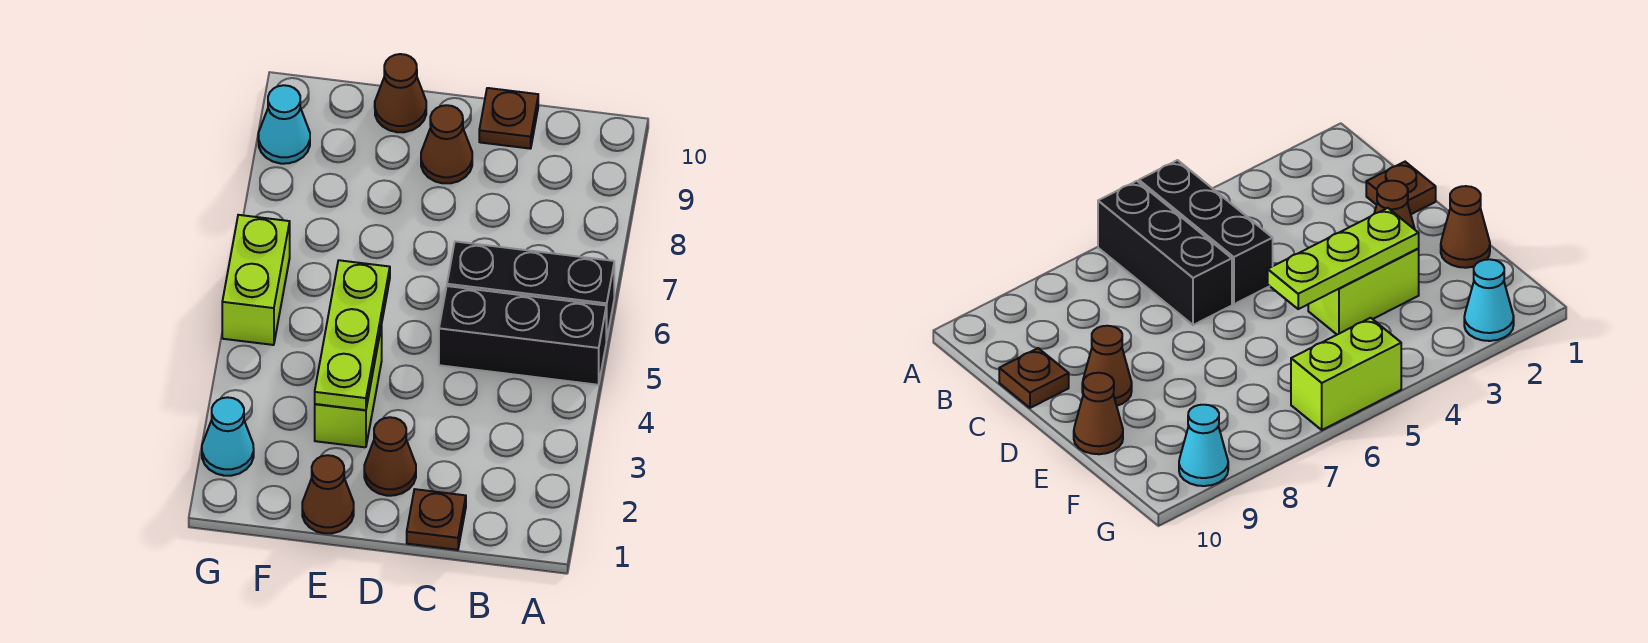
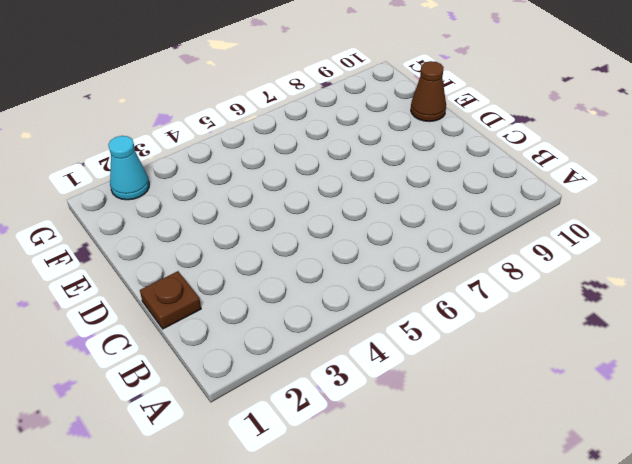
none -> black brick A5:C5 level 1
none -> black brick A6:C6 level 1
none -> brown plate C10 level 1

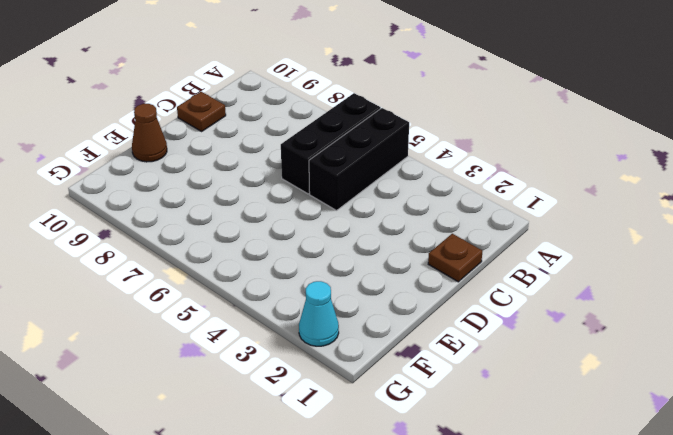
none -> brown cone D2 level 1
none -> brown cone D9 level 1
none -> brown cone E1 level 1

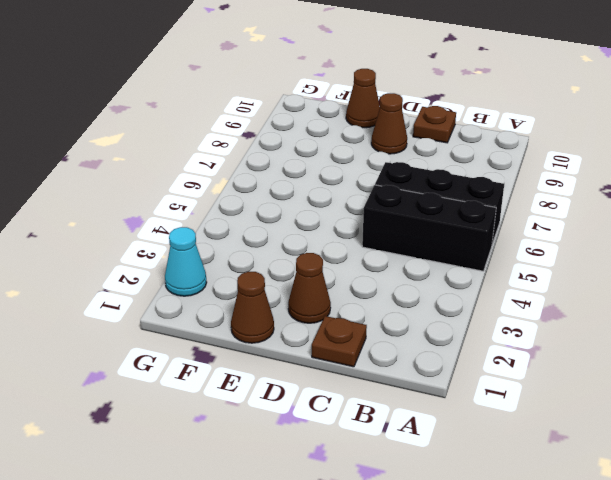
none -> lime brick E3:E4 level 1
none -> lime brick G5:G6 level 1
none -> cyan cone G9 level 1

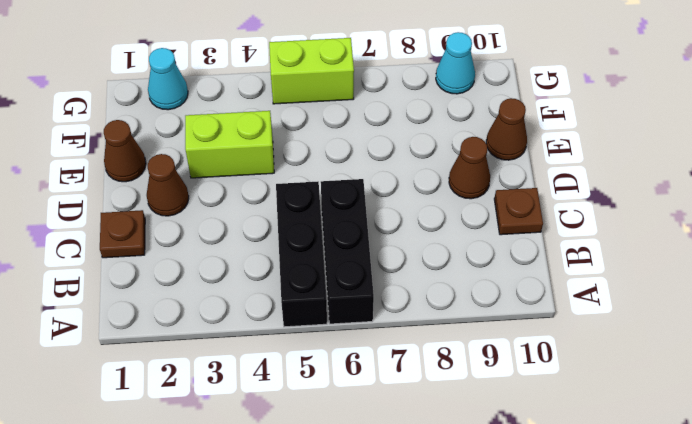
none -> lime plate E3:E5 level 2

